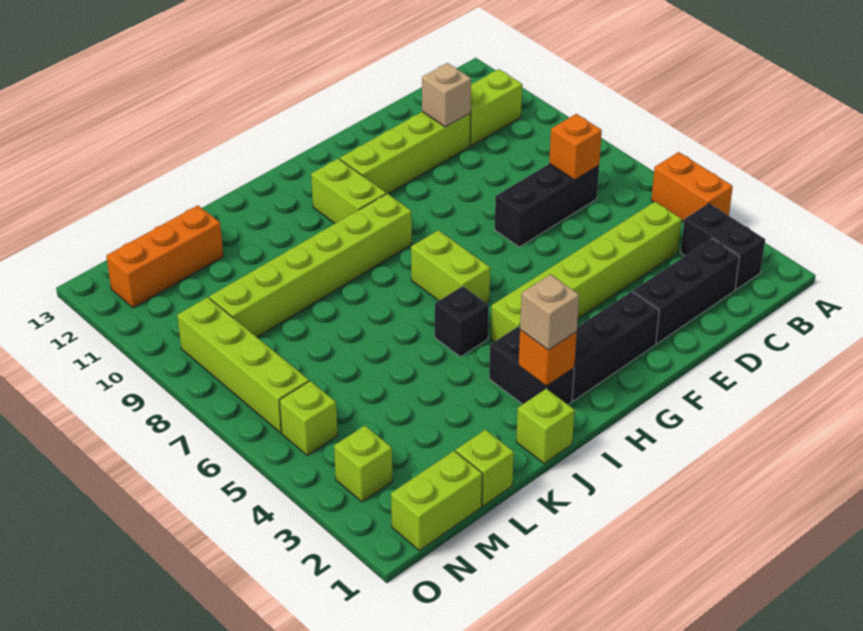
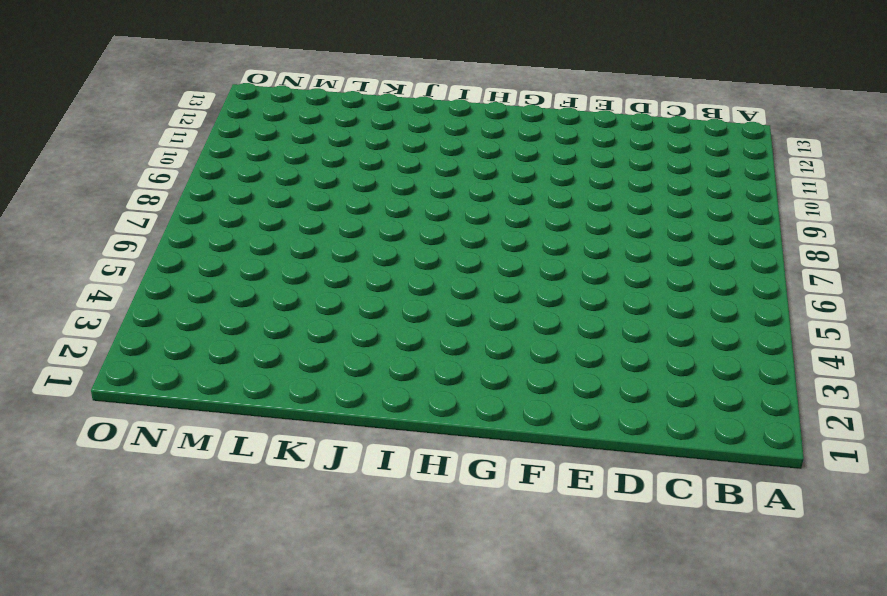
none -> orange brick A4:A5 level 1
none -> black brick B2:B3 level 1
none -> lime brick B11:C11 level 1

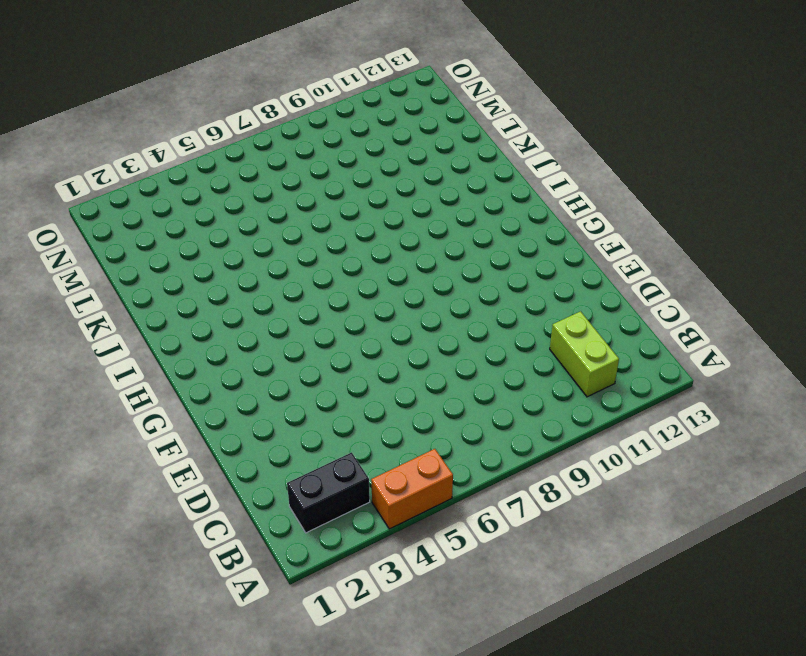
none -> black brick C2:E2 level 1
none -> lime brick C4:H4 level 1
none -> black brick C7:E7 level 1

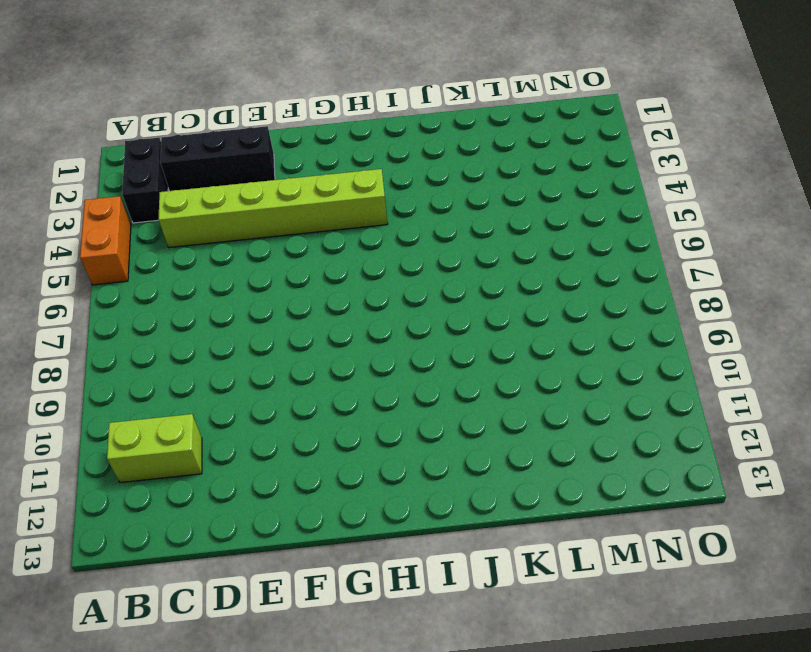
none -> black brick C7:E7 level 1
none -> lime brick D11:G11 level 1
none -> black brick F2:H2 level 1

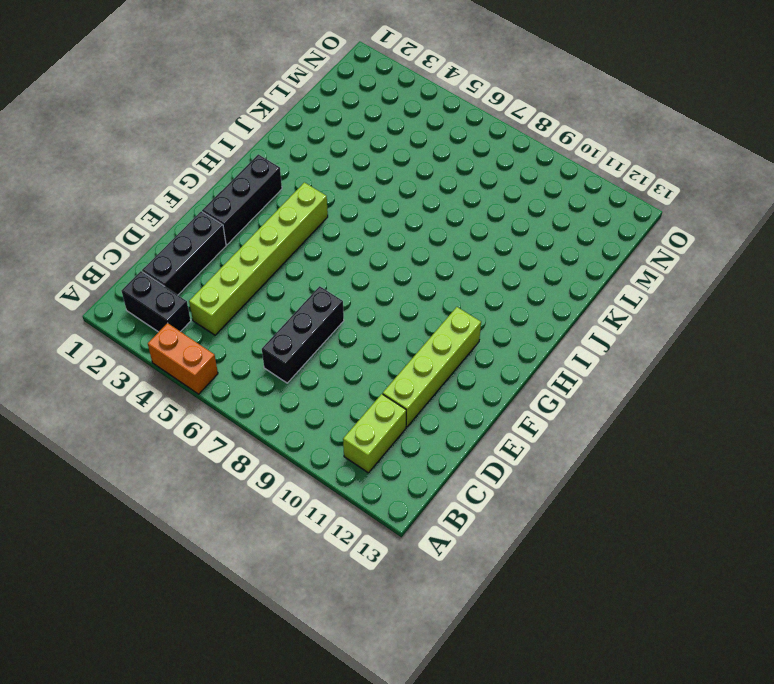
none -> lime brick H6:H7 level 1
none -> lime brick H9:M9 level 1
none -> lime brick H10:H11 level 1

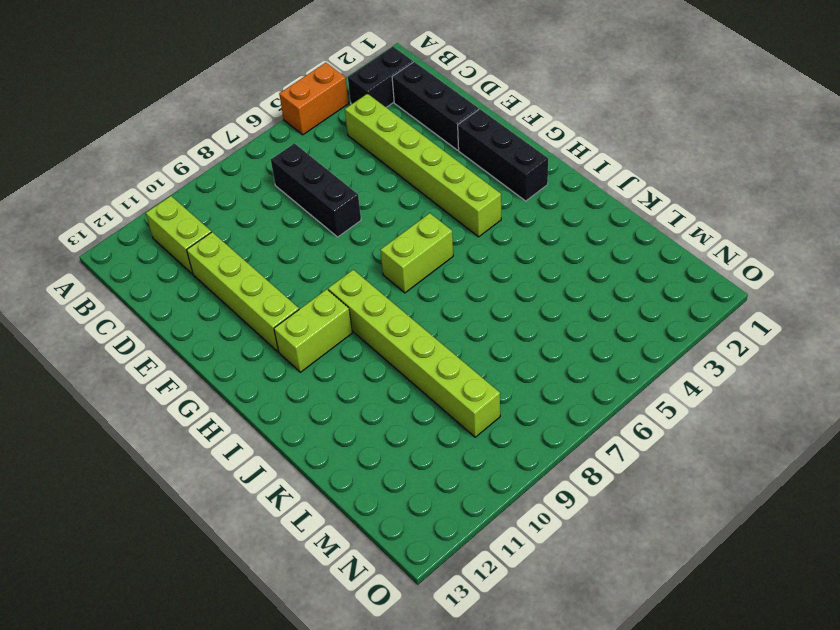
none -> black brick I2:I3 level 1
none -> black brick I5 level 1
none -> lime brick J1 level 1

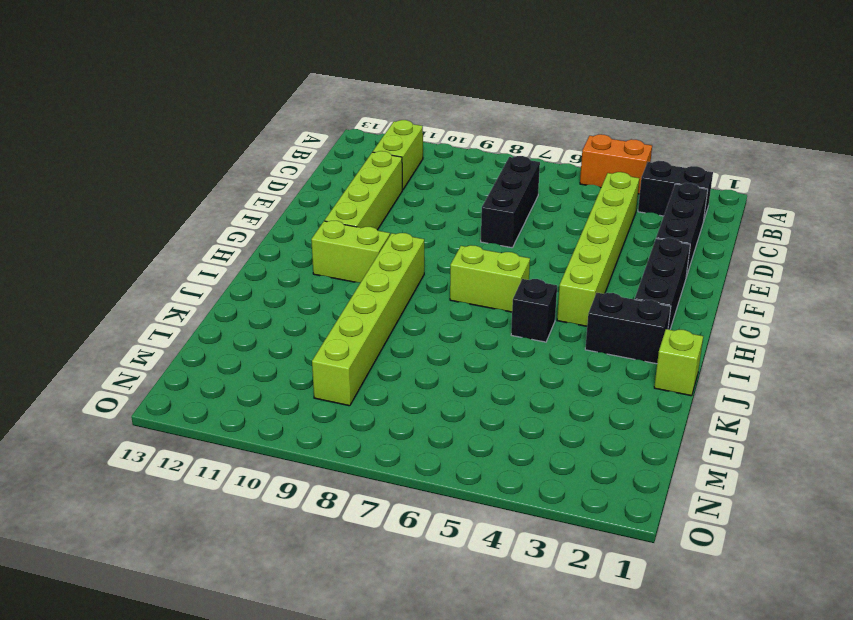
none -> lime brick L1 level 1
none -> orange brick L12:N12 level 1
none -> lime brick M1:N1 level 1

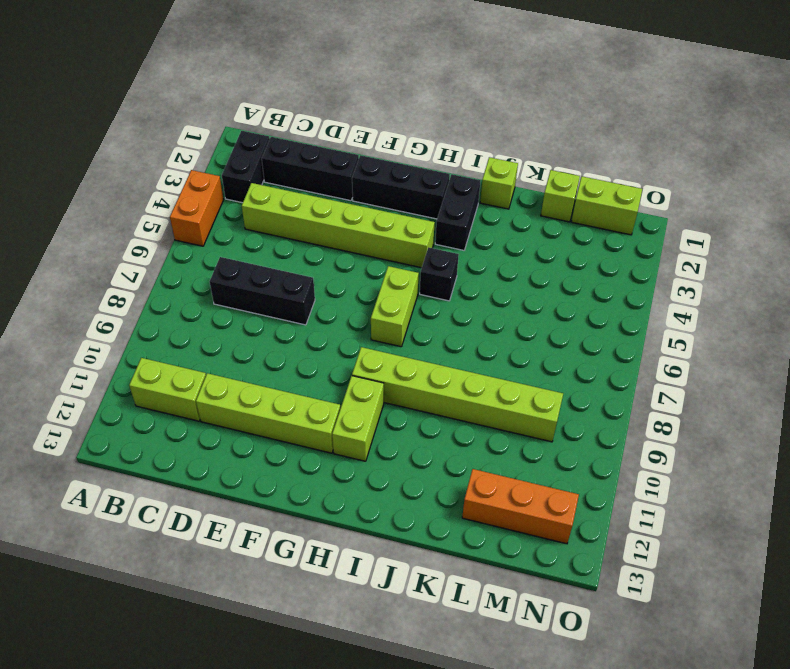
none -> lime brick N3 level 1
none -> lime brick N5 level 1
none -> lime brick N6:N9 level 1

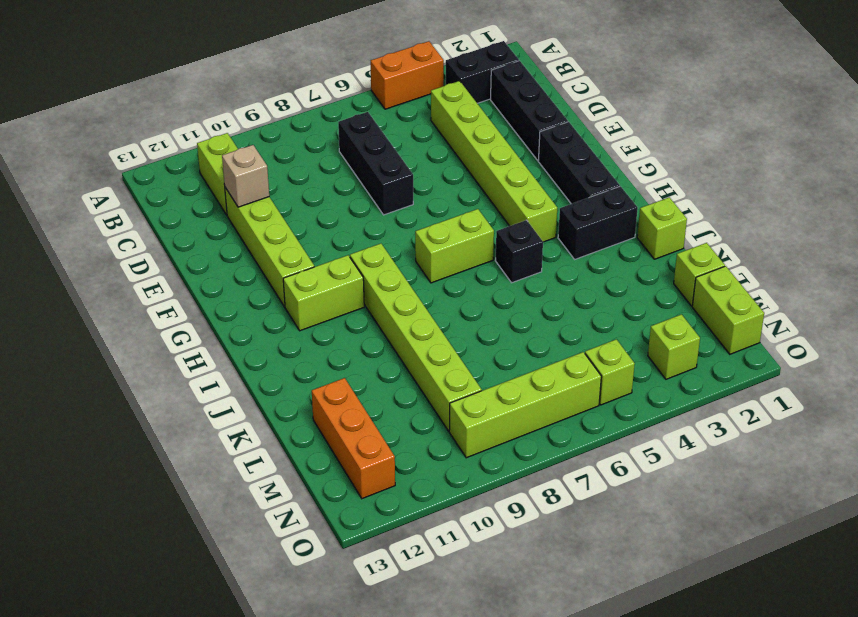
none -> orange brick C7 level 2
none -> orange brick I2 level 2
none -> tan brick I2 level 3

